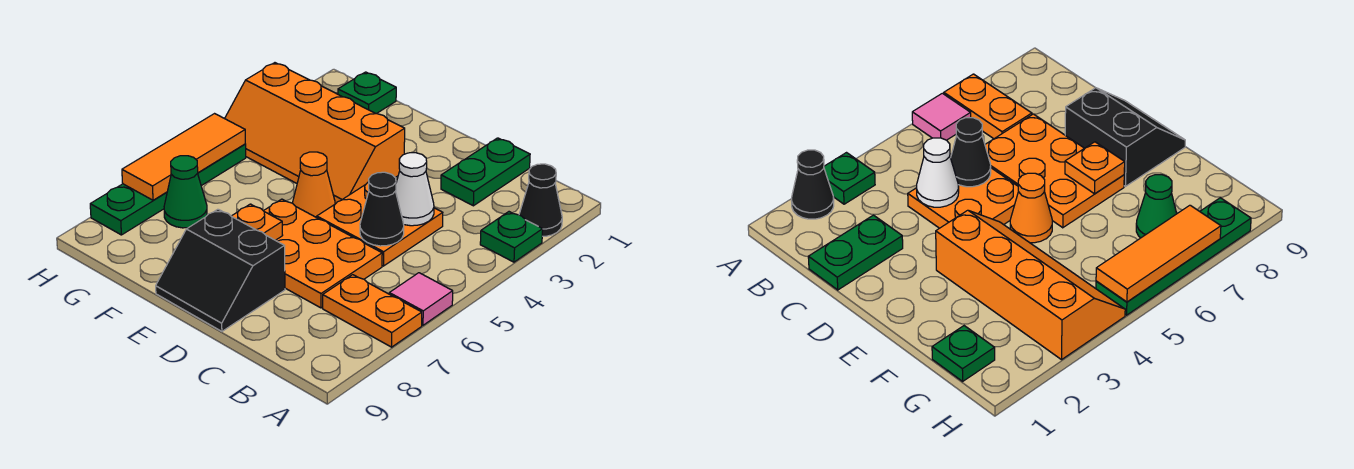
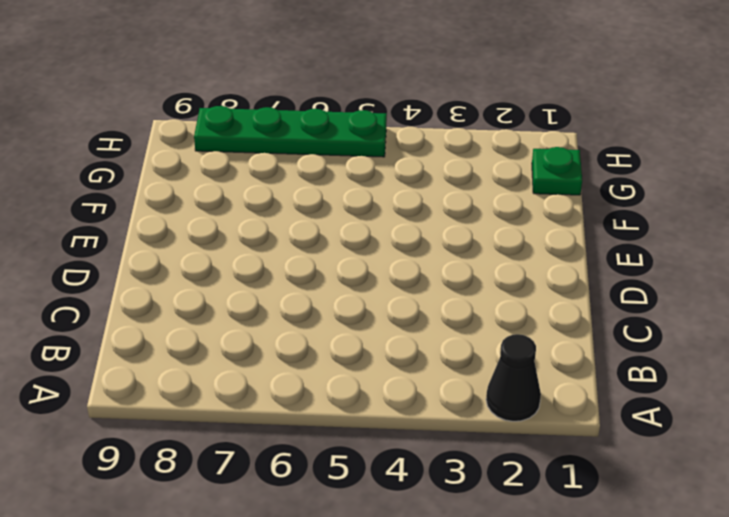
none -> green plate A3 level 1
none -> pink tile A6 level 1
none -> orange plate A7:B7 level 1

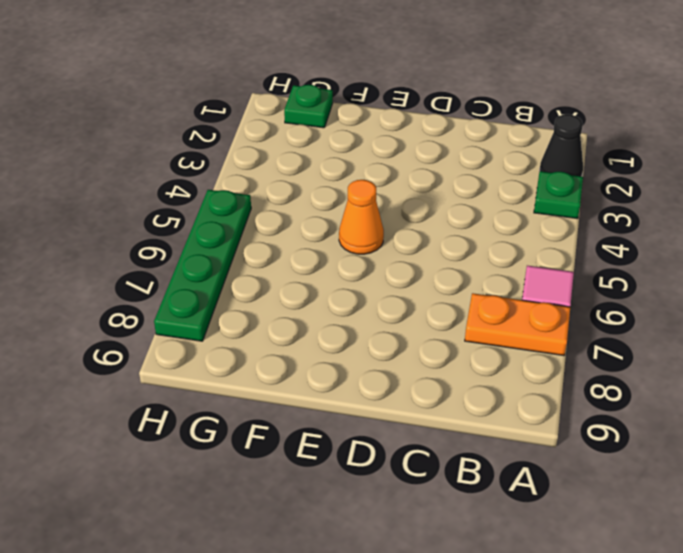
none -> green plate C1:C2 level 1
none -> orange plate C4:D5 level 1
none -> orange plate C6:E7 level 1

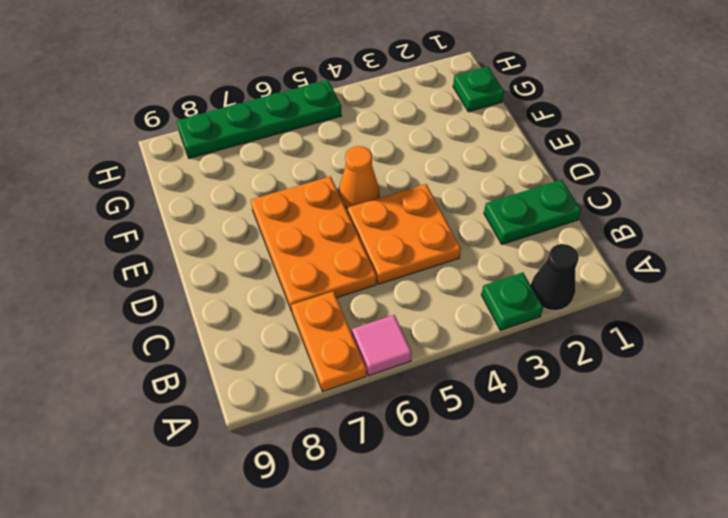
none -> black slope D8:E9 level 1 top 8
none -> orange slope E3:H4 level 1 top 3
none -> green cone G7 level 1

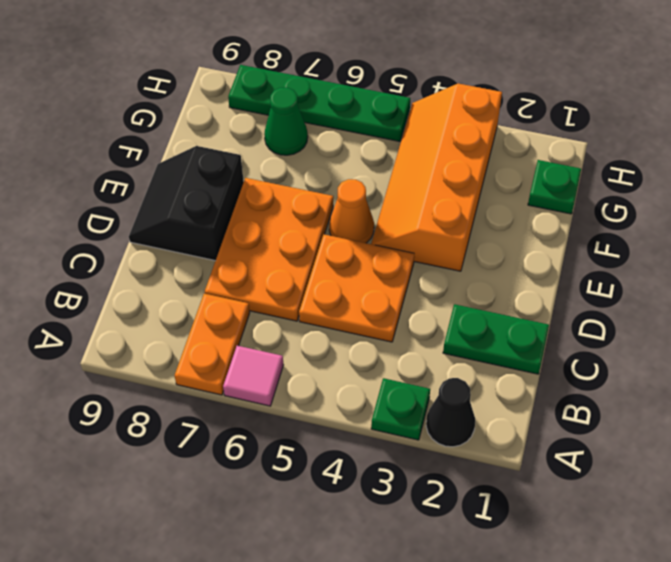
none -> white cone C4 level 2
none -> black cone C5 level 2
none -> orange plate E7 level 2

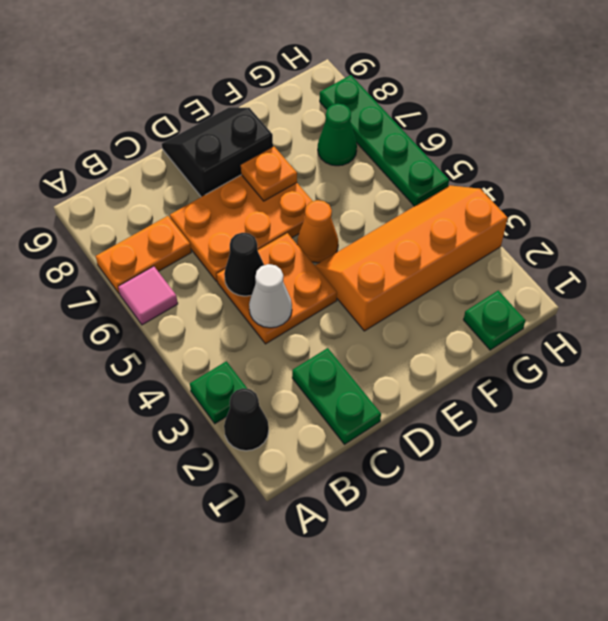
none -> orange tile H5:H7 level 2

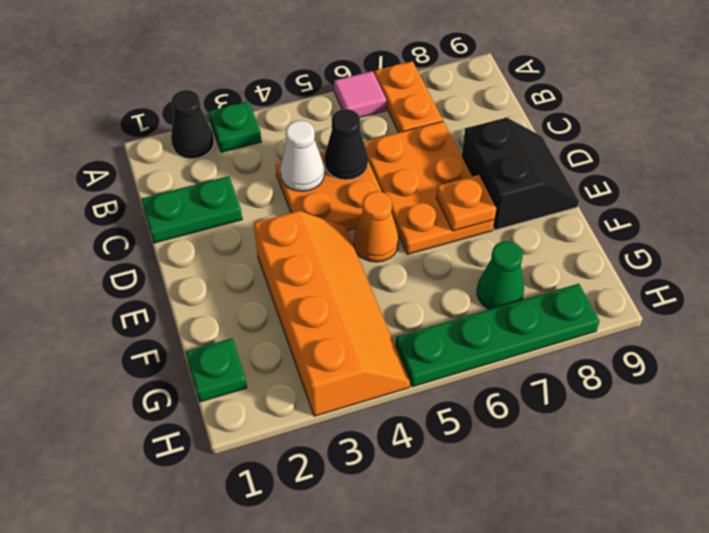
none -> orange tile H5:H7 level 2

